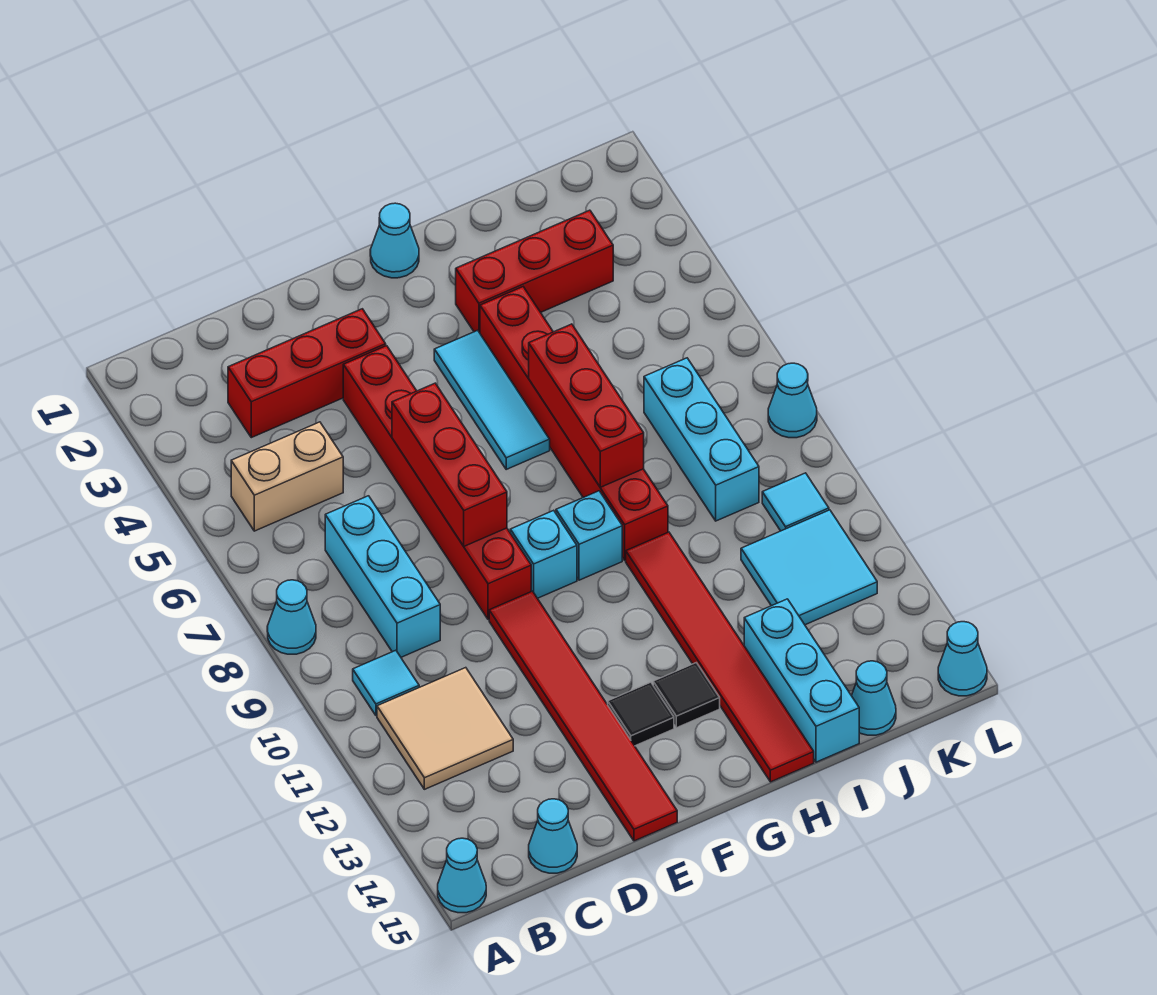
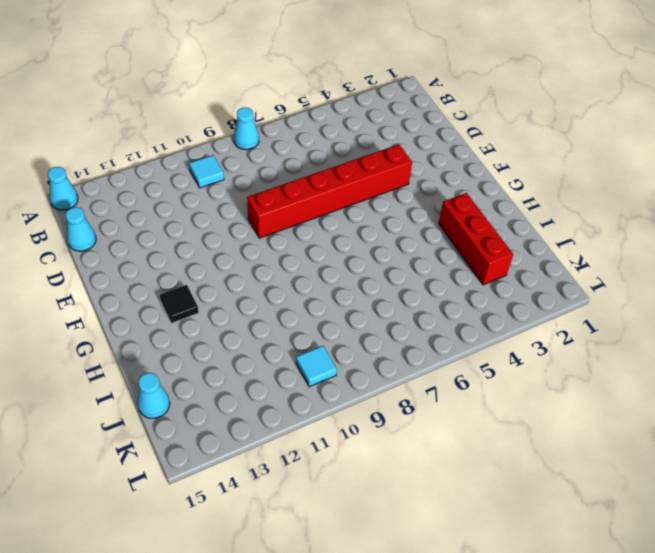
none -> tan brick B5:C5 level 1
none -> tan tile B11:C12 level 1
none -> red brick C3:E3 level 1

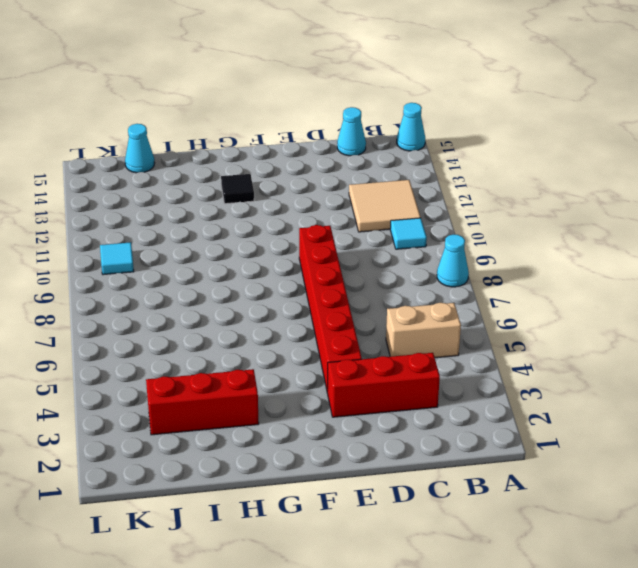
none -> cyan brick C7:C9 level 1
none -> red tile E10:E15 level 1
none -> cyan brick F9 level 1

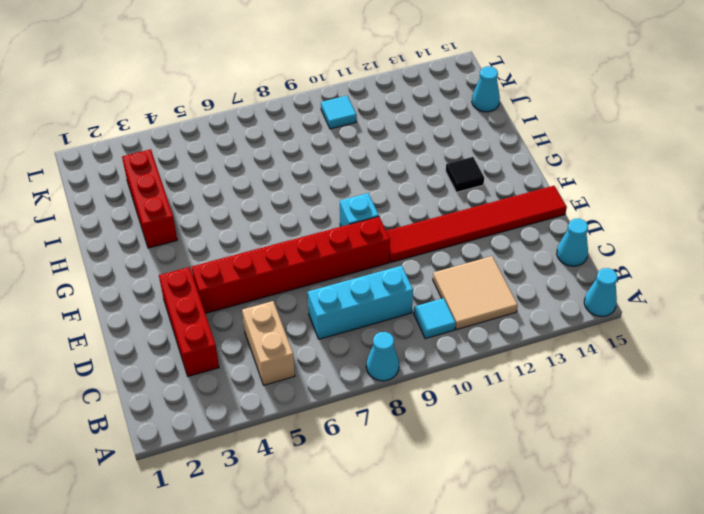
none -> black tile F13 level 1
none -> cyan cone G1 level 1
none -> cyan tile G4:G6 level 1

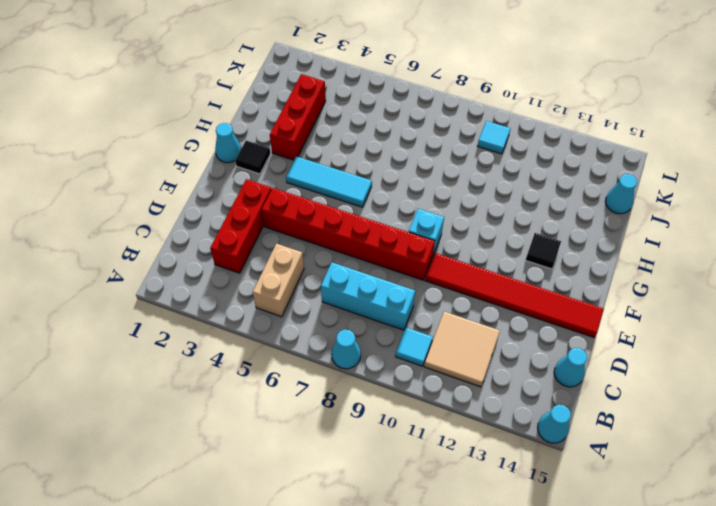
black tile G2 level 1 -> black tile F13 level 1
none -> cyan brick G9 level 1
none -> red brick H4:H9 level 1
none -> red tile H10:H15 level 1

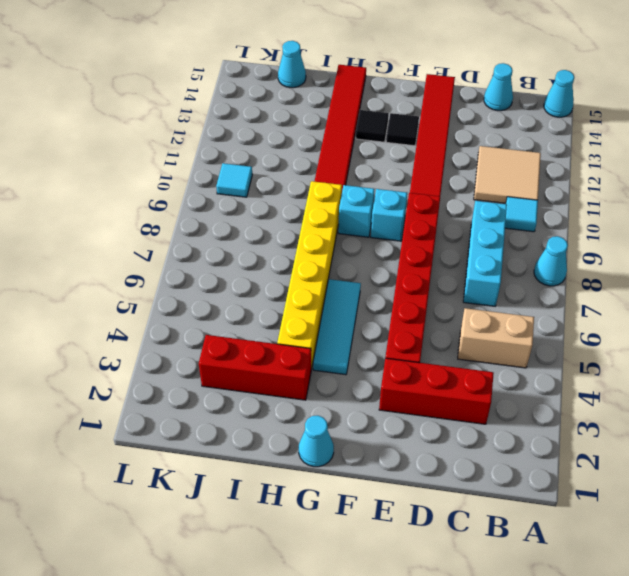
yellow brick H4:H9 level 1 -> red brick H4:H9 level 1
none -> cyan brick I13:I15 level 1
none -> cyan brick J7:J9 level 1
none -> cyan tile J11:K12 level 1

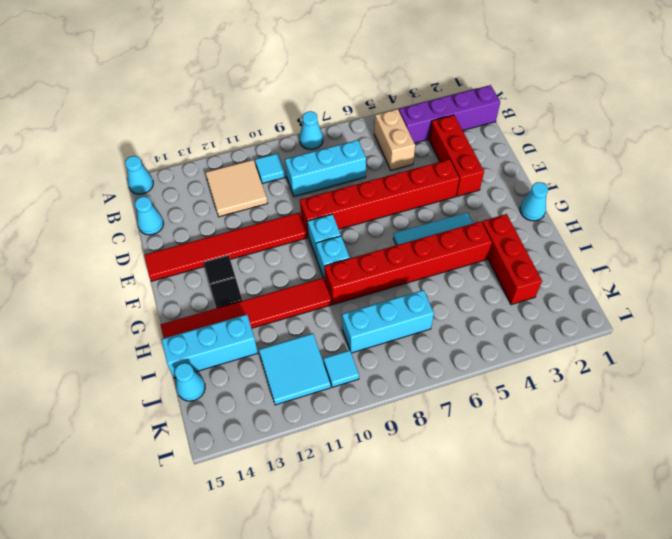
purple brick B1:B4 level 1 -> none
none -> cyan cone L8 level 1
none -> cyan cone L15 level 1
none -> red brick E6:E8 level 2

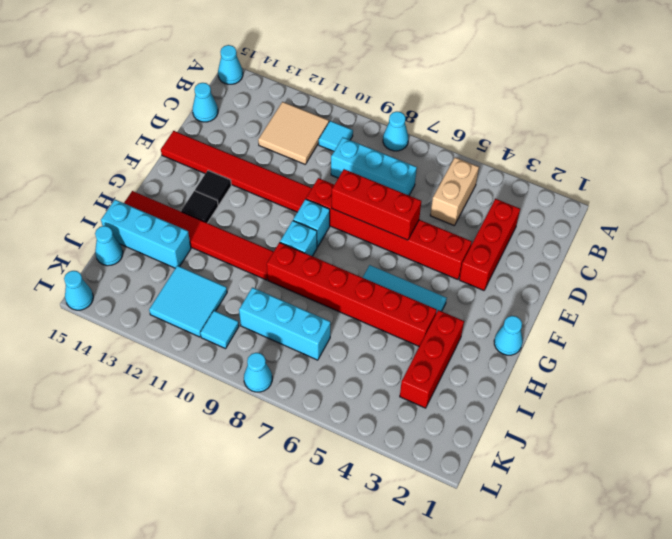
none -> red brick H6:H8 level 2

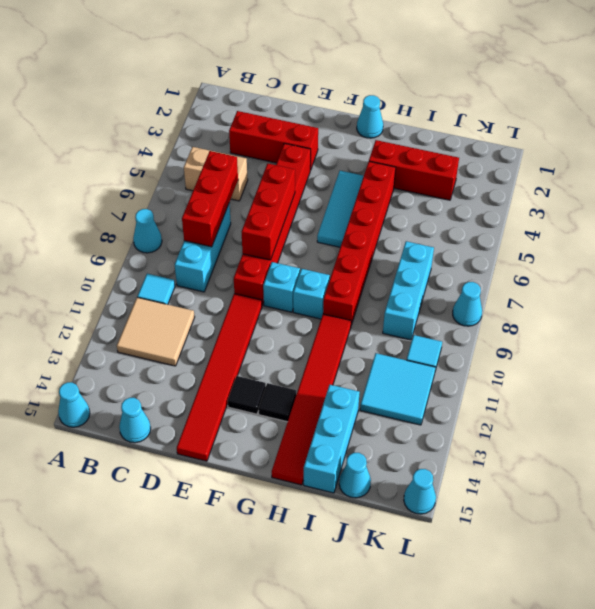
red brick C6:C8 level 2 -> red brick H6:H8 level 2

